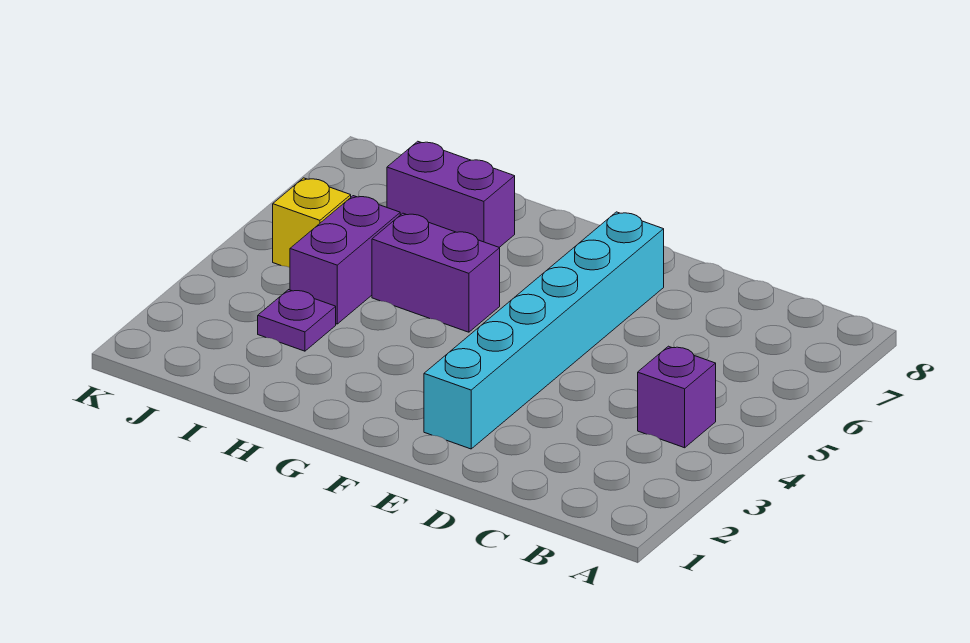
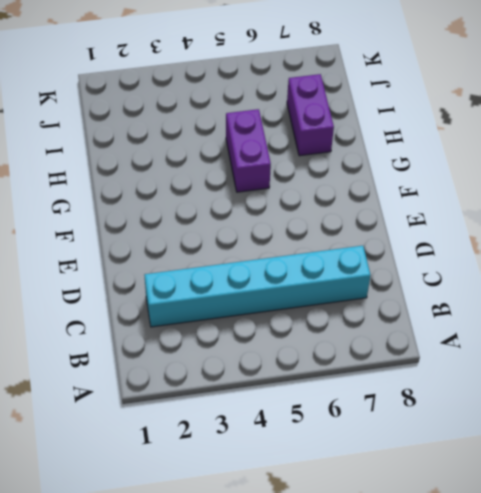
cyan brick C2:C7 level 1 -> cyan brick E2:E7 level 1
none -> purple brick B4 level 1
none -> purple plate I3 level 1

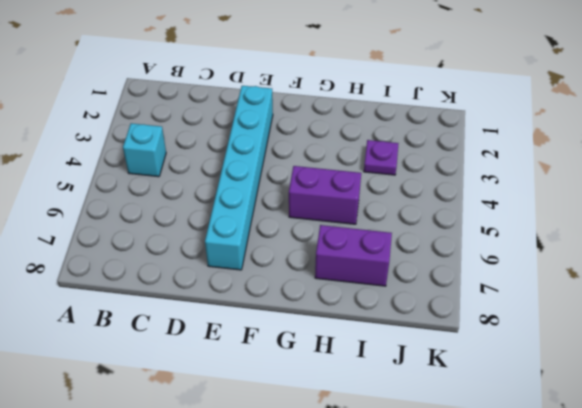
cyan brick B4 level 1 -> purple brick B4 level 1
none -> purple brick I4:I5 level 1
none -> yellow brick J5 level 1

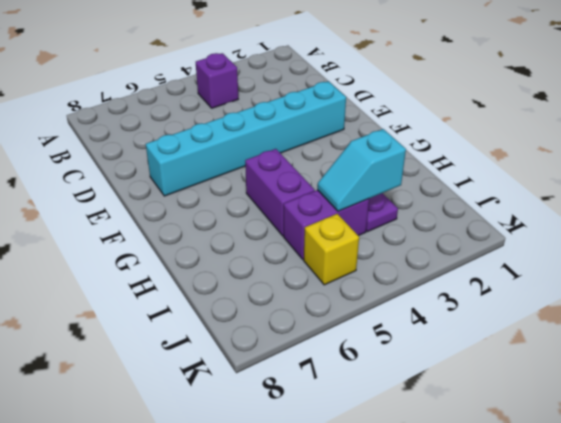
cyan slope I3:I4 level 2 top 3 -> none
none -> purple brick H7:I7 level 1

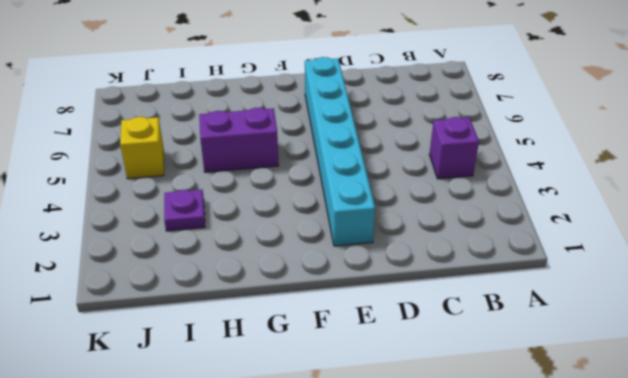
none -> purple brick H7:I7 level 1
none -> purple brick I4:I5 level 1

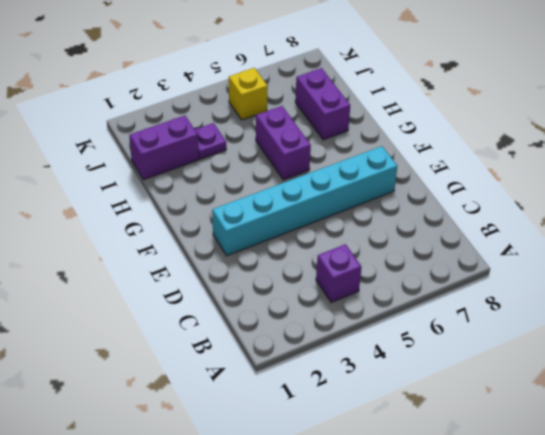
purple brick I1:I2 level 1 -> purple brick I4:I5 level 1

